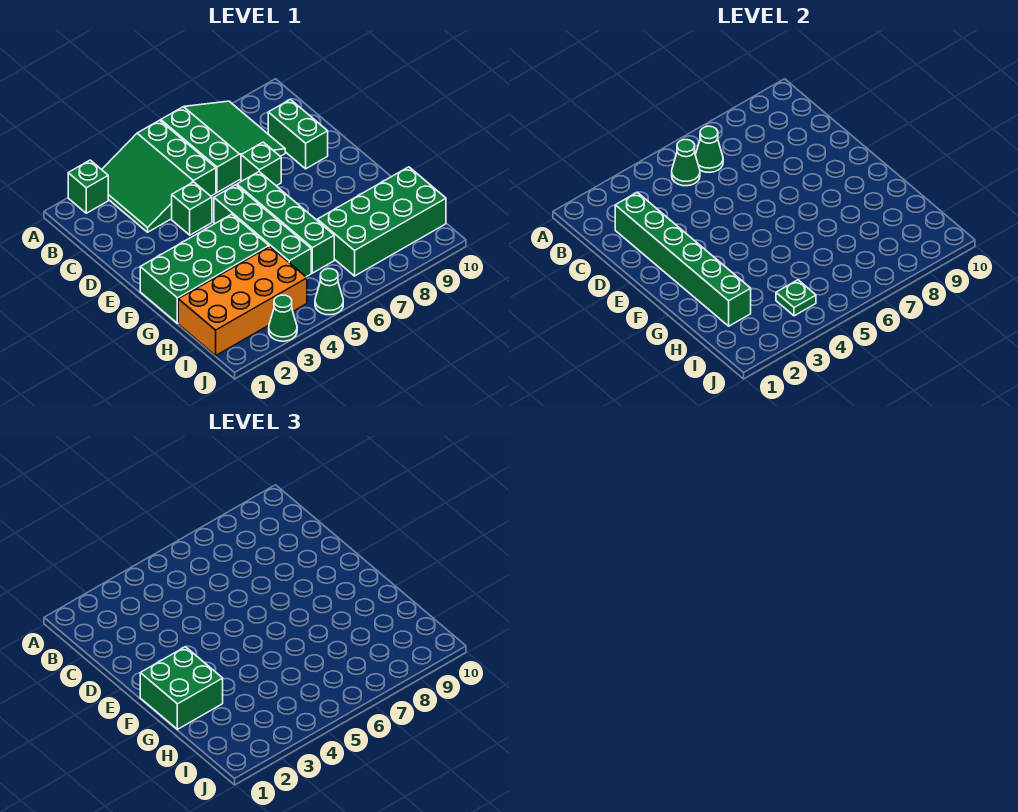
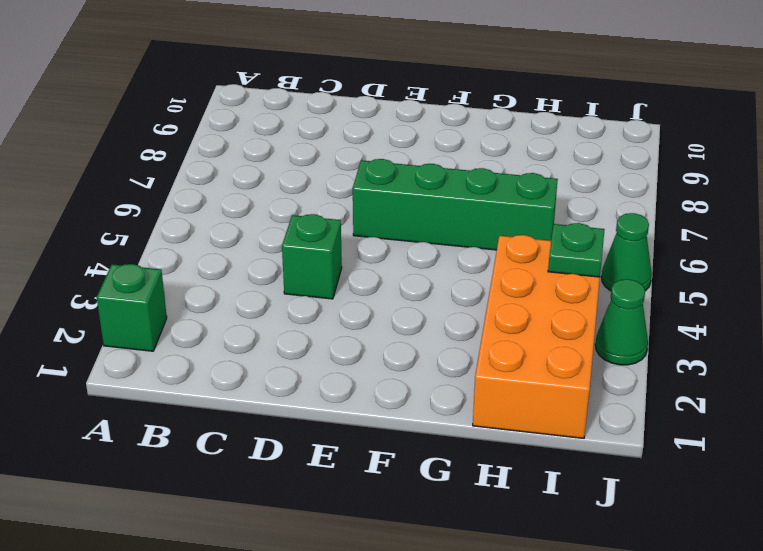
none -> green slope A3:C5 level 1 top 5
none -> green slope A6:C8 level 1 top 6
none -> green brick C9:D9 level 1

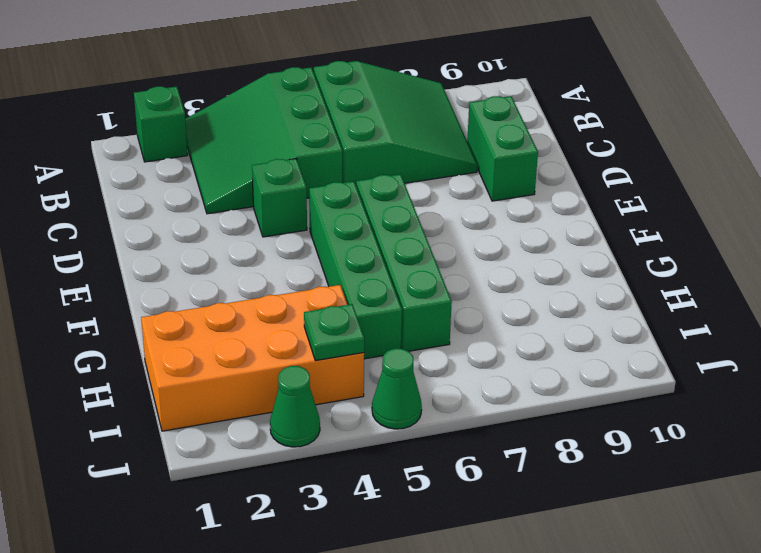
none -> green brick D7 level 1
none -> green brick F1:G4 level 1
none -> green brick H7:I10 level 1

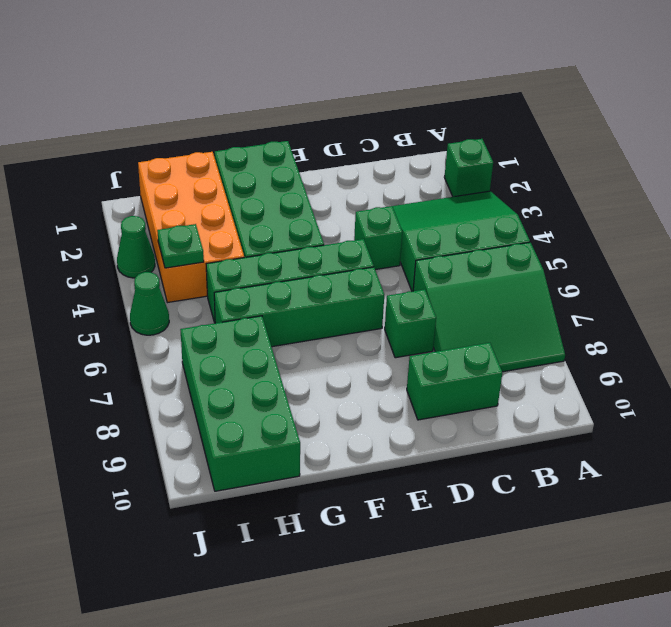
none -> green cone B5 level 2
none -> green cone B6 level 2
none -> green brick C2:H2 level 2

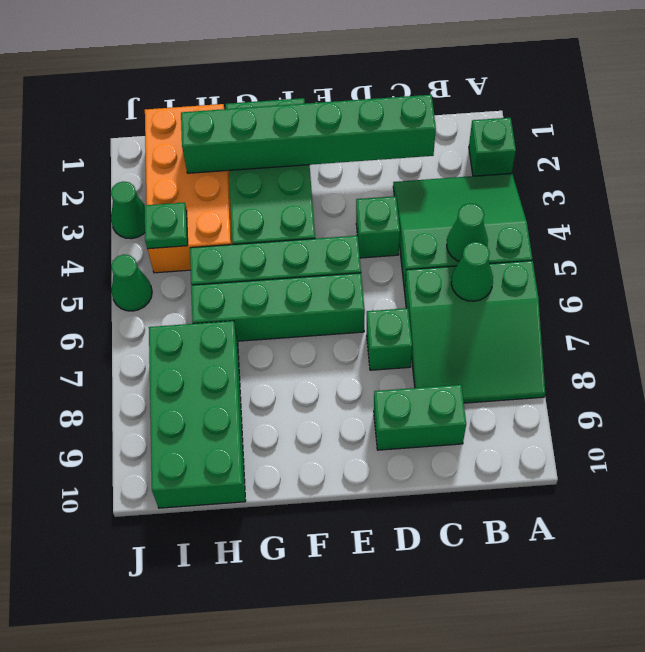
none -> green brick F1:G2 level 3

